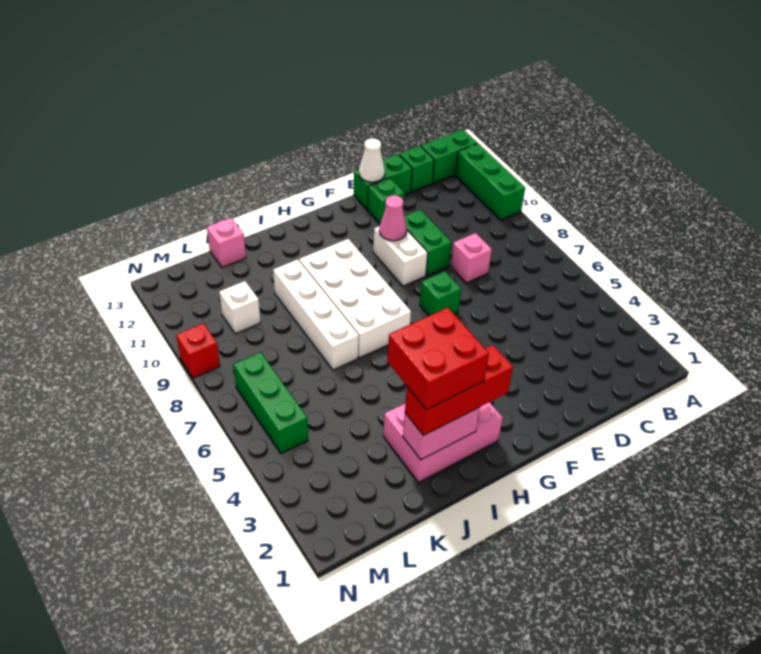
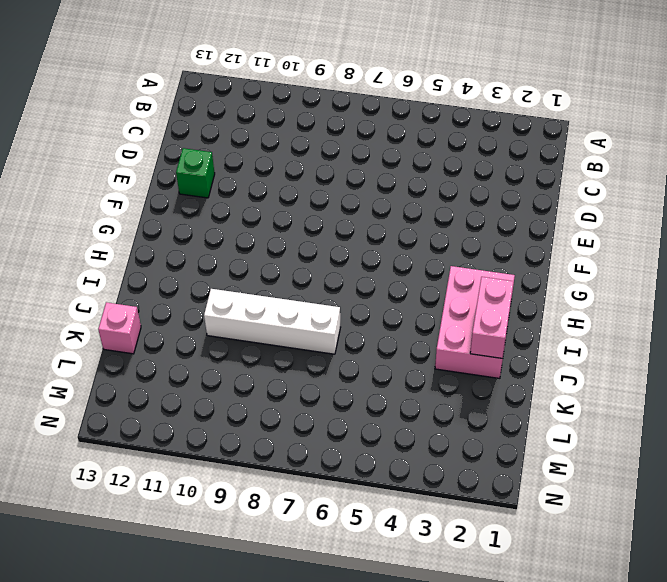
none -> green brick A10:A12 level 1
none -> green brick A13:B13 level 1
none -> green brick C13 level 1

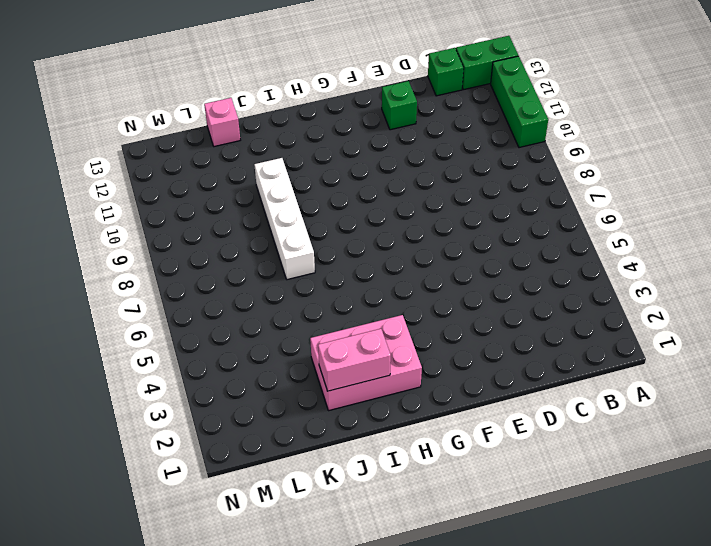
none -> pink brick D8 level 1
none -> green brick D13:E13 level 1
none -> green brick E9:E10 level 1

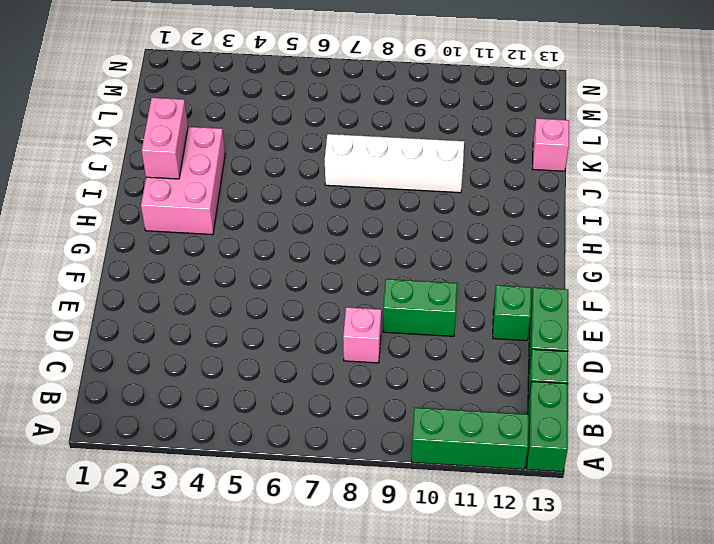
none -> green brick F7 level 1
none -> white brick F9:F10 level 1
none -> white brick H7:I10 level 1

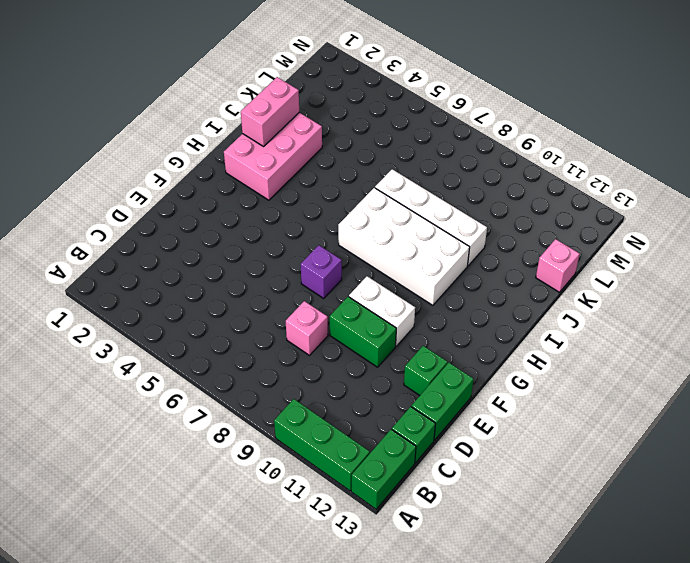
purple brick F7 level 1 -> green brick F7 level 1
none -> white brick L10 level 1
none -> green brick M5:M7 level 1
none -> red brick N9 level 1

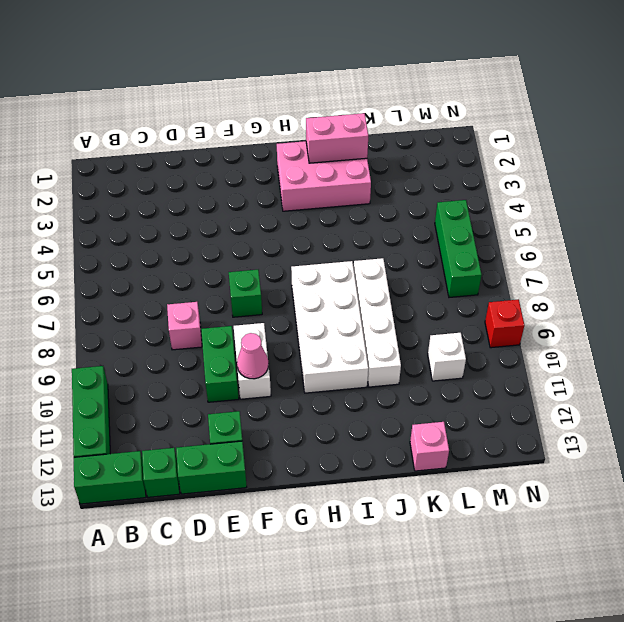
none -> white cone E13 level 2
none -> red brick H2:J2 level 3
none -> red brick I2:J3 level 4

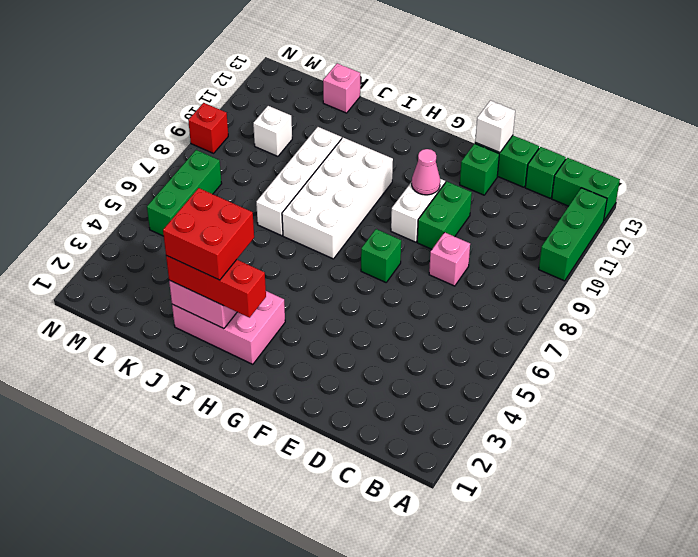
white brick E13 level 2 -> white cone E13 level 2

